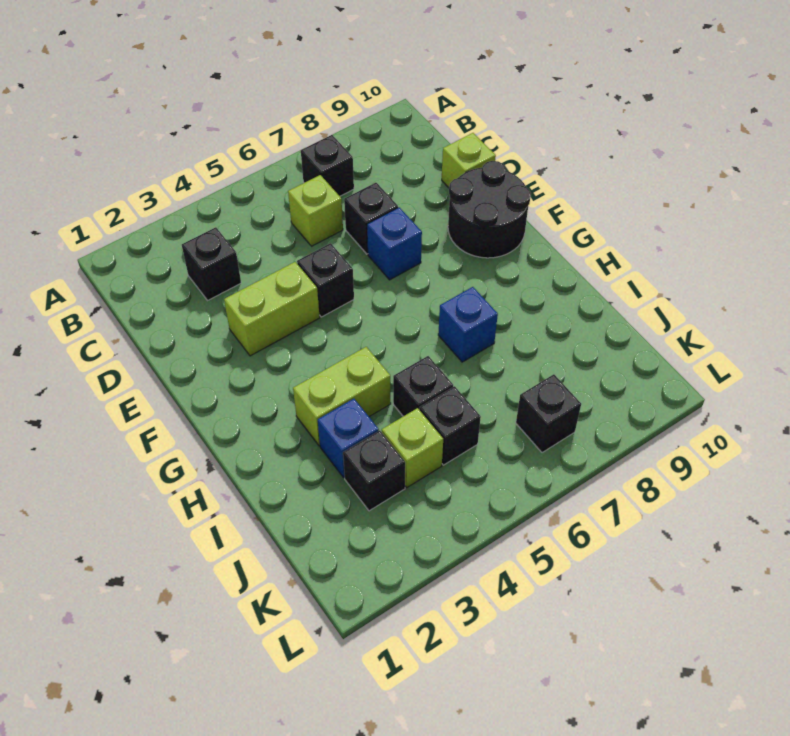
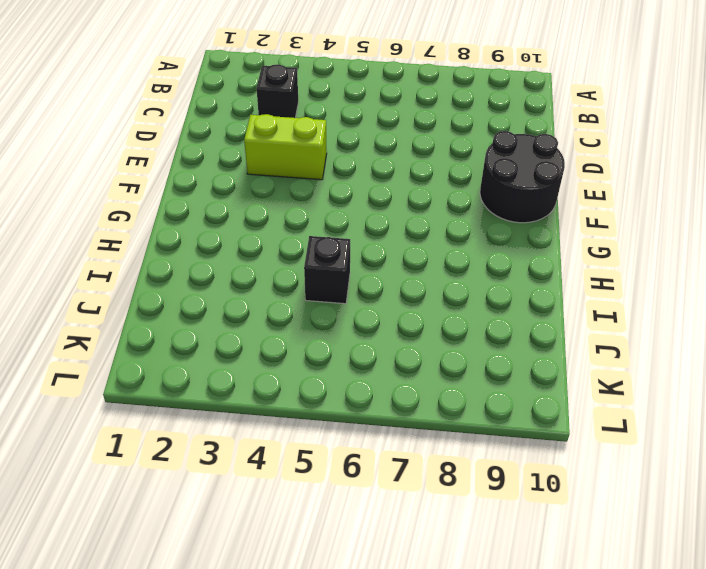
none -> black brick B7 level 1
none -> lime brick C6 level 1
none -> black brick D7 level 1

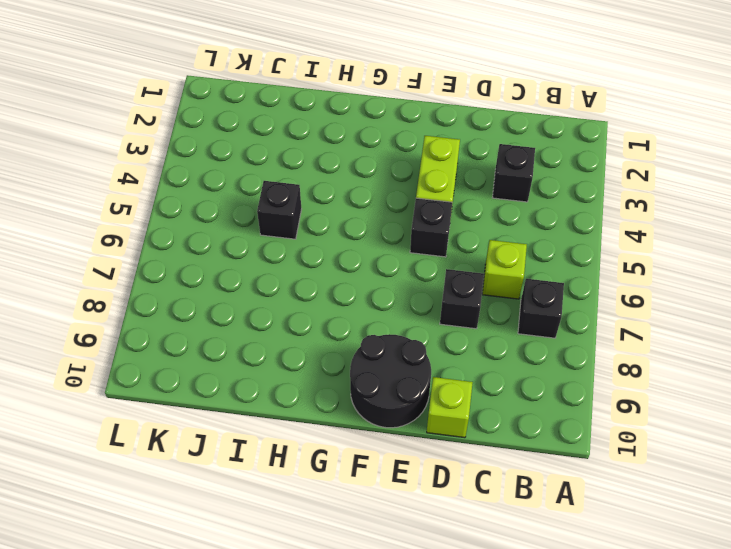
none -> blue brick E7 level 1
none -> lime brick H3:H4 level 1
none -> blue brick H7 level 1

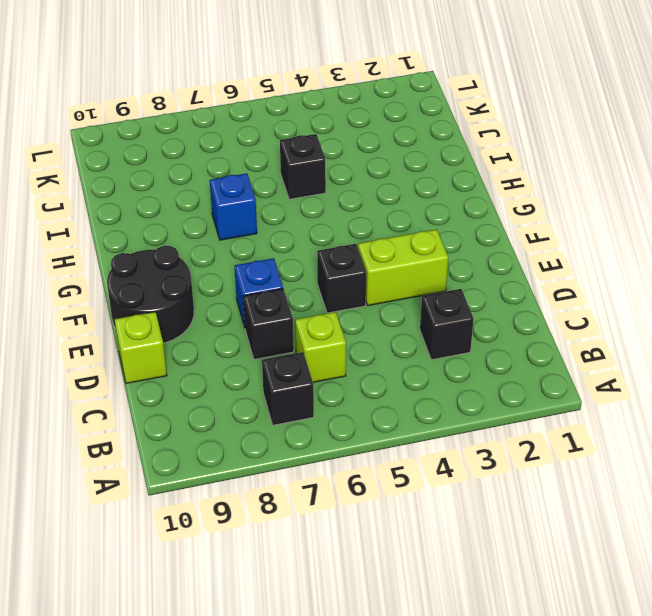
none -> lime brick H3:H4 level 1
none -> blue brick I3 level 1
none -> black brick J3 level 1

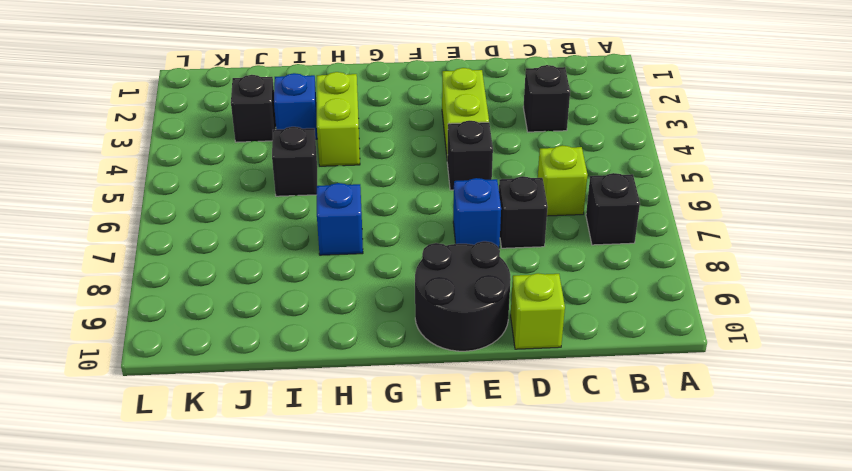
none -> lime brick J4 level 1
none -> black brick J5 level 1
none -> black brick K7 level 1

